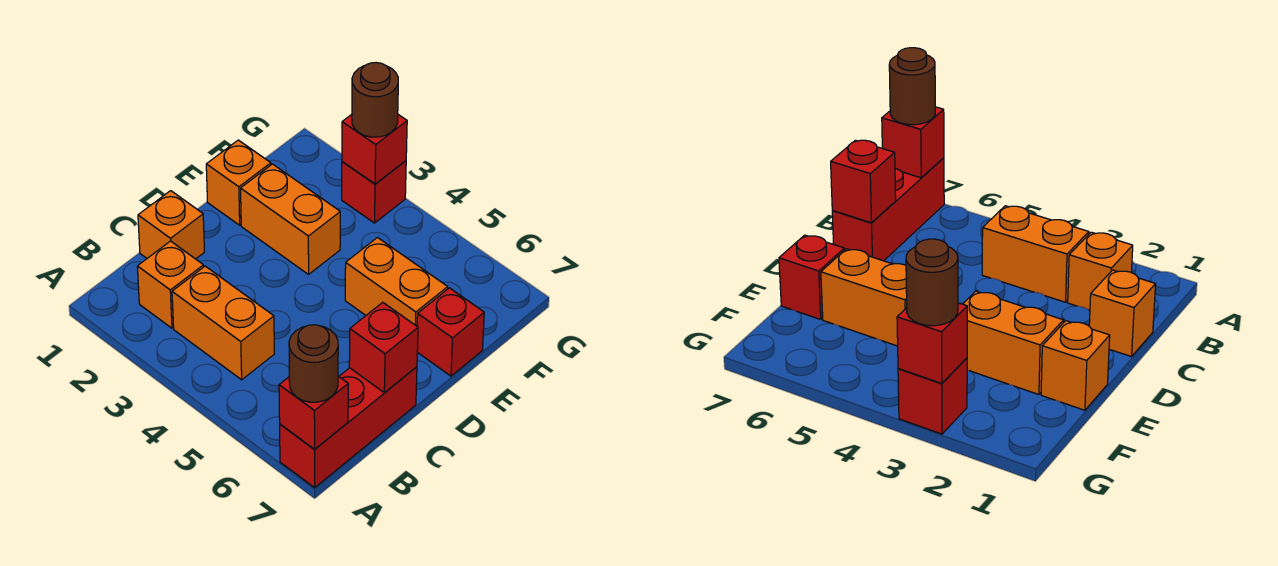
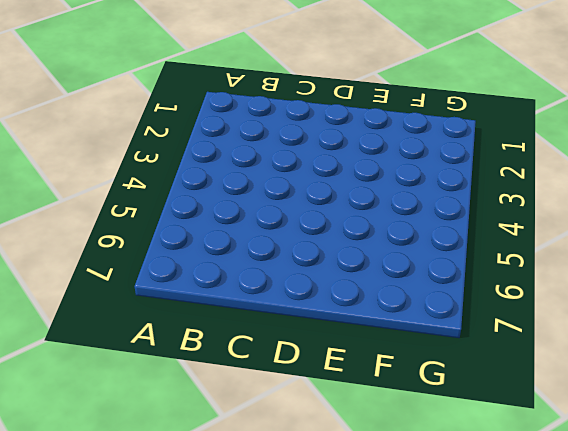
none -> red brick A7:C7 level 1
none -> orange brick B2 level 1
none -> orange brick B3:B4 level 1

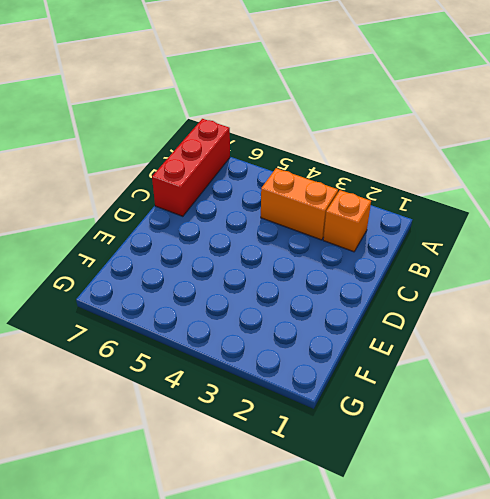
none -> orange brick C1 level 1
none -> orange brick E1 level 1
none -> orange brick E2:E3 level 1

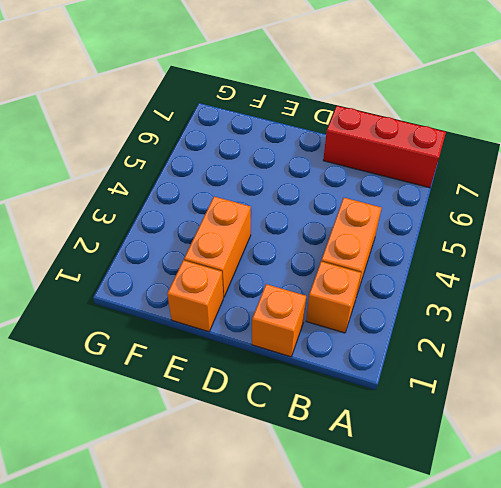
none -> orange brick E5:E6 level 1
none -> red brick E7 level 1
none -> red brick G3 level 1

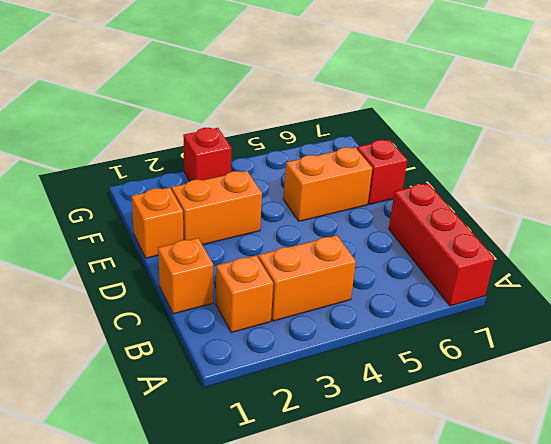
none -> red brick A7 level 2
none -> red brick C7 level 2
none -> red brick G3 level 2

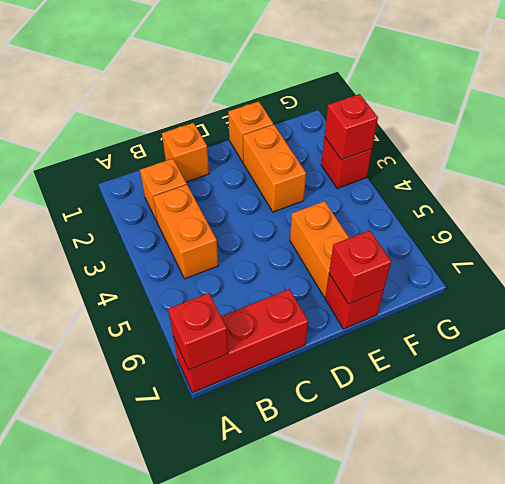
red brick E7 level 2 -> red brick C7 level 2
none -> brown round brick A7 level 3
none -> brown round brick G3 level 3

